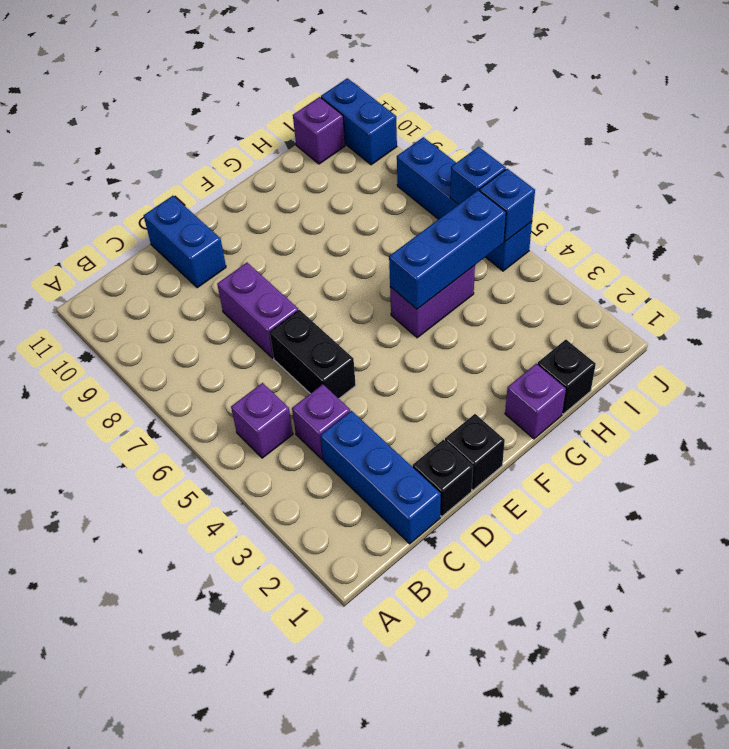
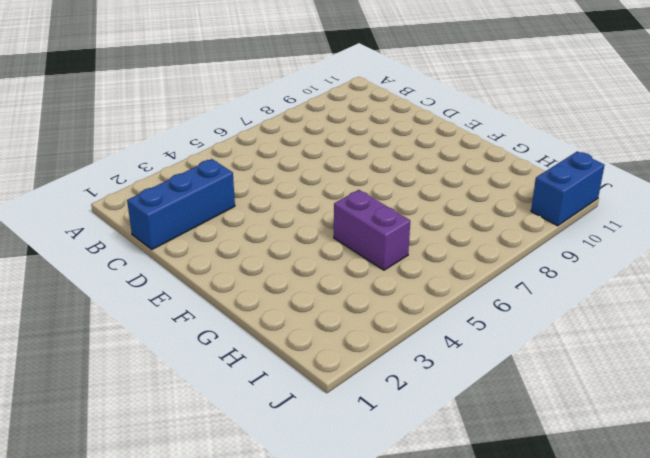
none -> purple brick B5 level 1
none -> purple brick C4 level 1
none -> black brick D1 level 1

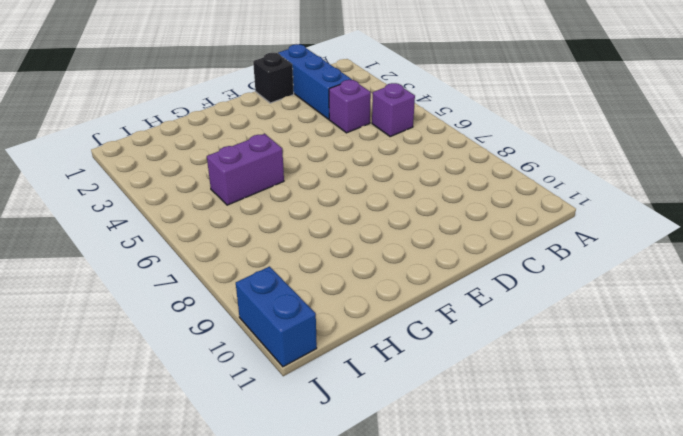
none -> black brick D5:D6 level 1
none -> purple brick D7:D8 level 1
none -> blue brick D10:D11 level 1

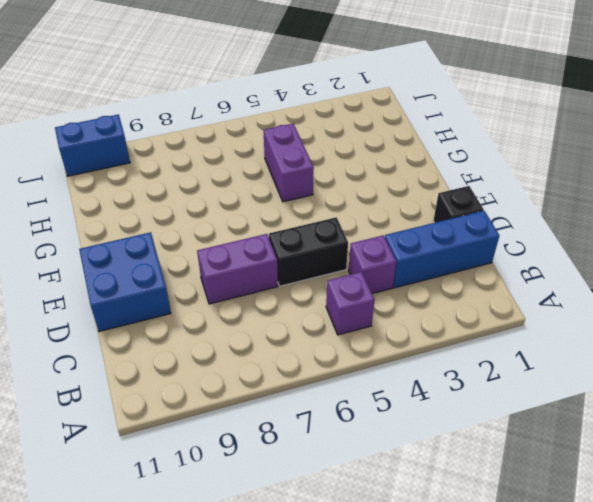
blue brick D10:E11 level 1 -> blue brick D10:D11 level 1
none -> black brick E1 level 1
none -> purple brick G1 level 1
none -> black brick H1 level 1

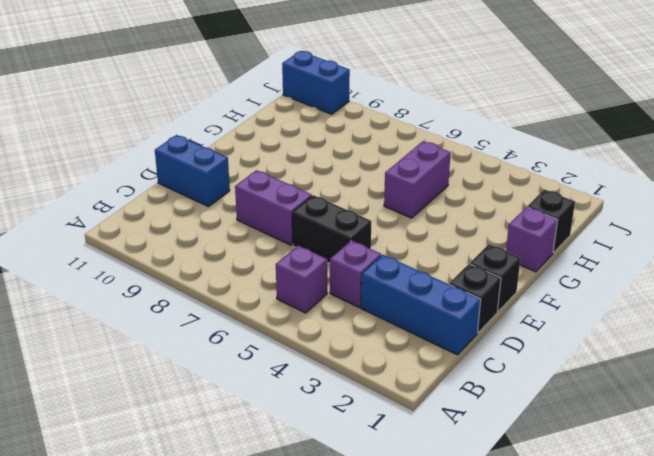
none -> purple brick I11 level 1
none -> blue brick J5:J8 level 1
none -> blue brick G5:I5 level 2

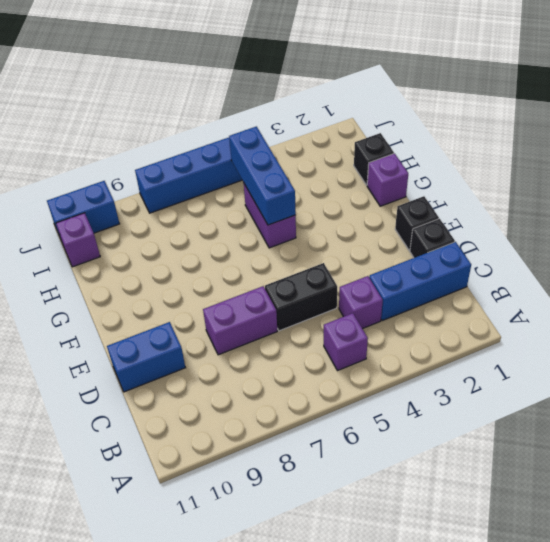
none -> blue brick J5 level 2
none -> blue brick J6 level 2

